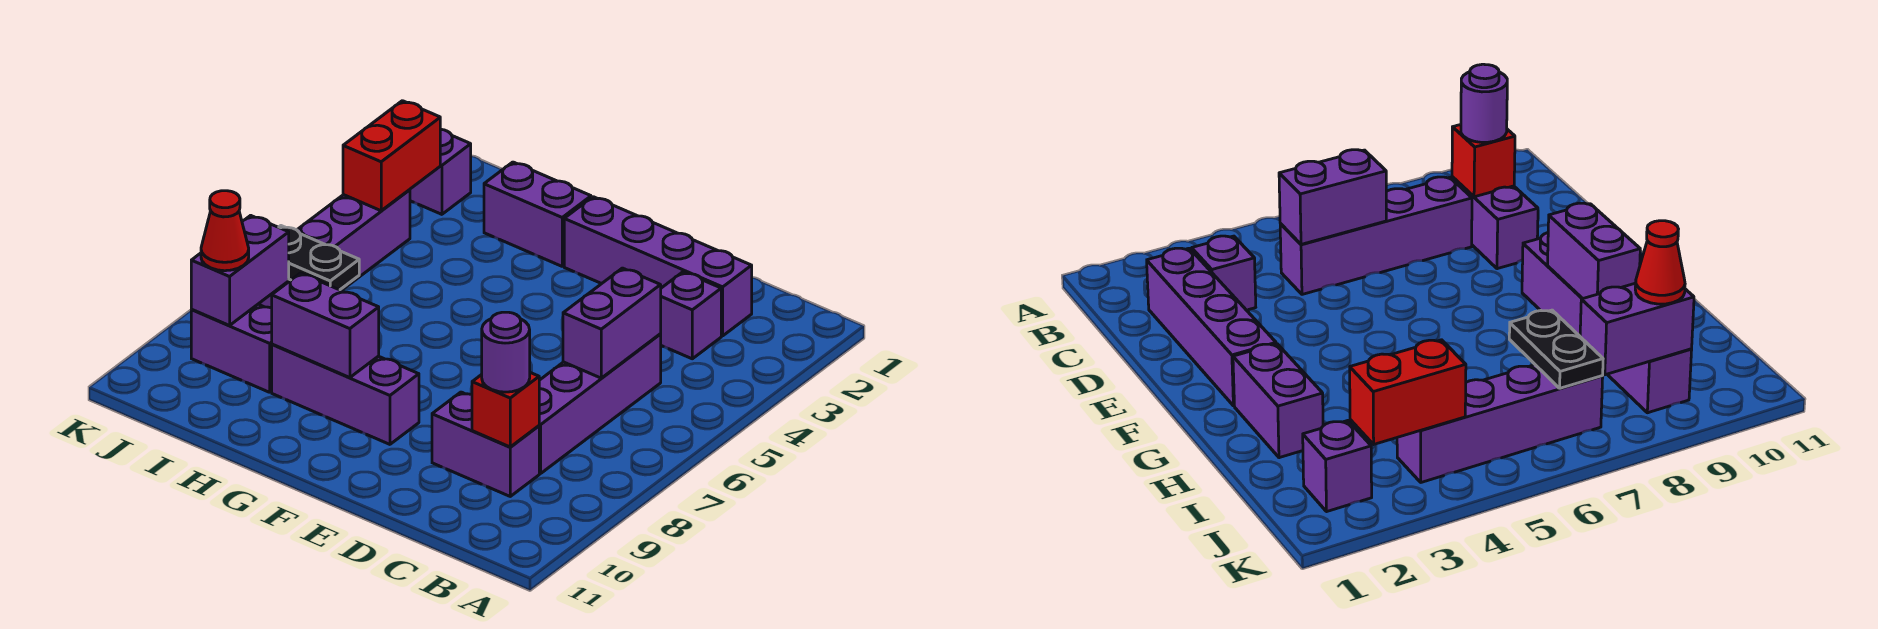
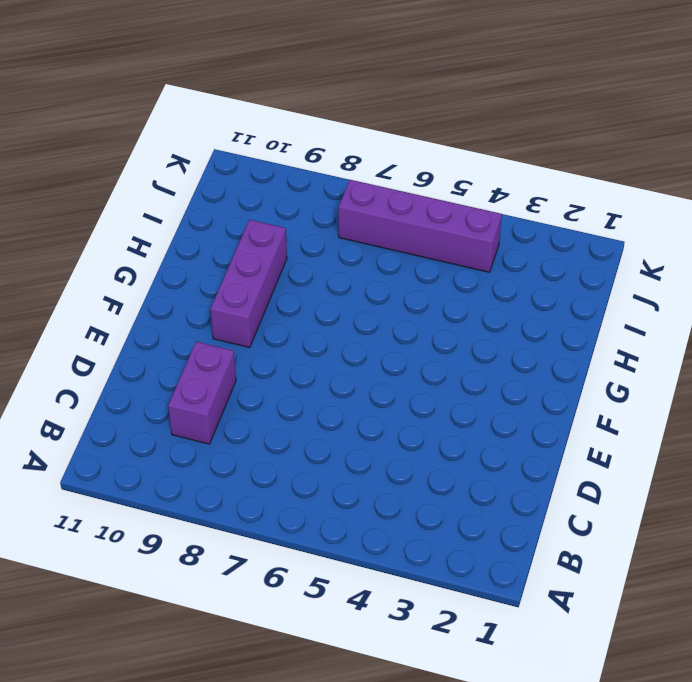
none -> purple brick C2:F2 level 1
none -> purple brick C3 level 1
none -> purple brick C5:C8 level 1

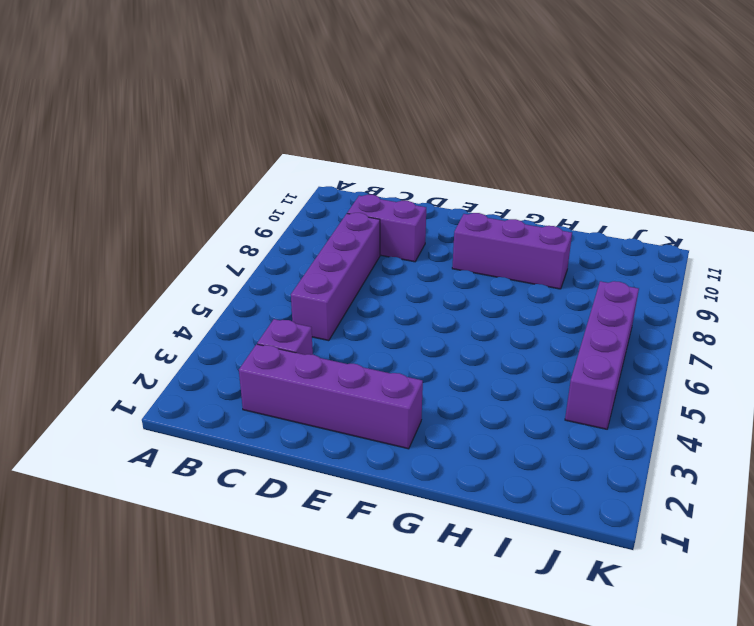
none -> purple brick G2:H2 level 1
none -> purple brick I9:J9 level 1
none -> purple brick J2 level 1

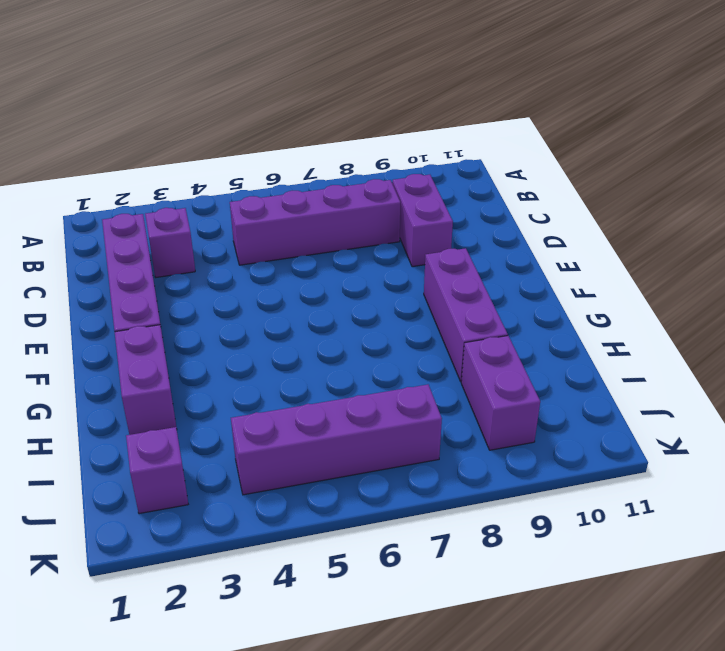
none -> purple brick C5:C6 level 2
none -> red brick C9 level 2
none -> purple brick G9:H9 level 2

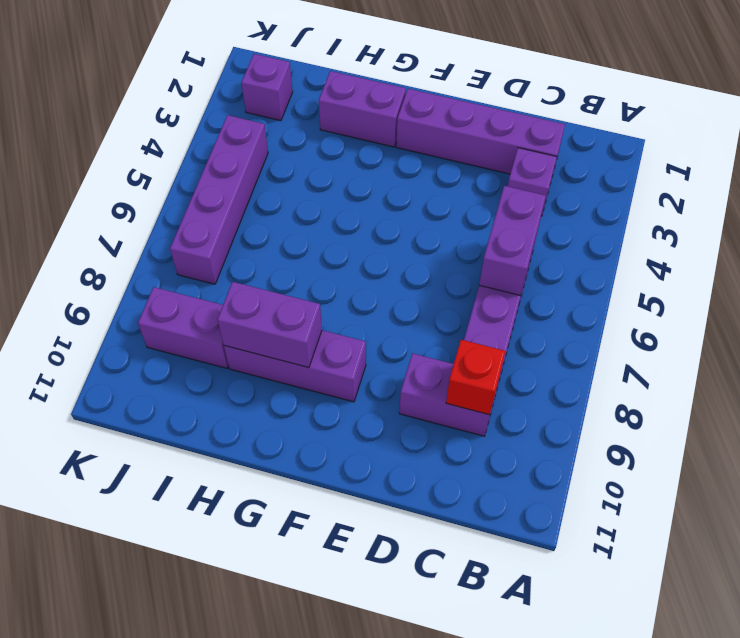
none -> black plate I7:J7 level 2
none -> red brick J3:J4 level 2
none -> purple brick J8:J9 level 2

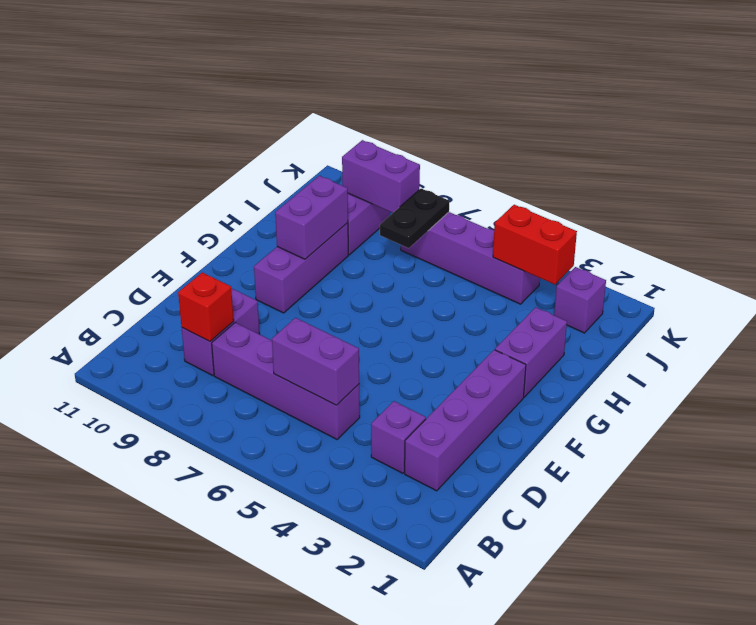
none -> purple round brick C9 level 3
none -> red cone J9 level 3

